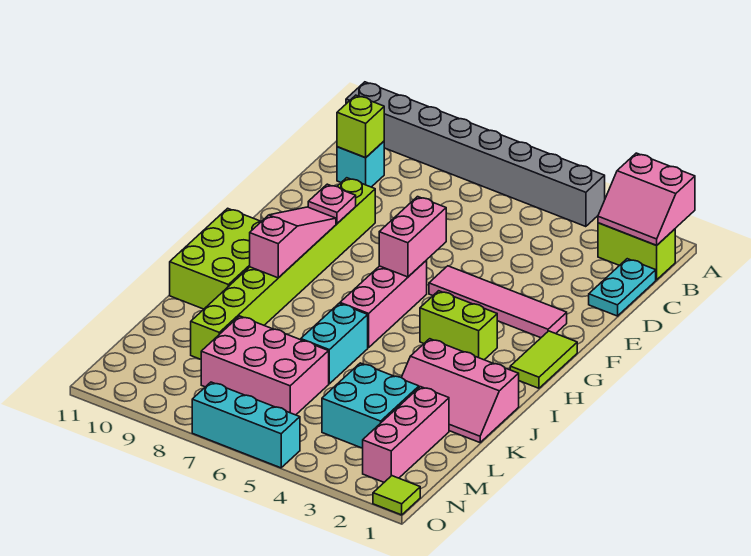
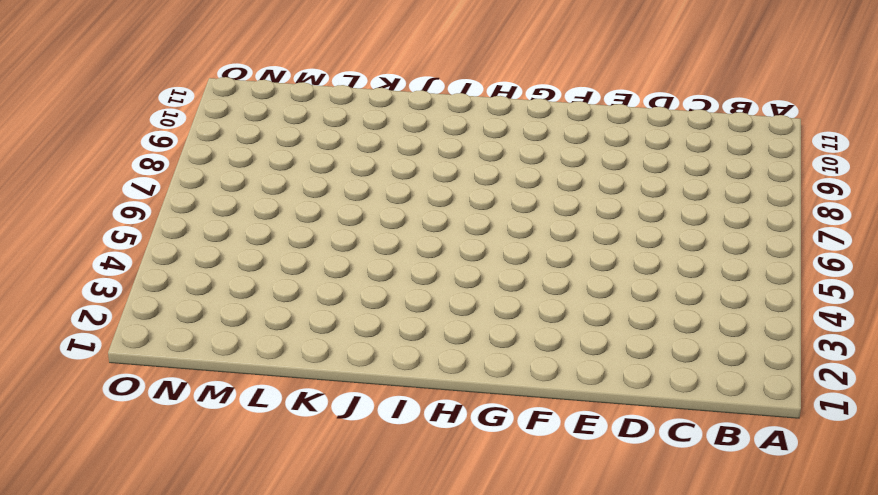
none -> grey brick A4:A11 level 1
none -> lime brick B1:B2 level 1
none -> cyan plate C1:D1 level 1

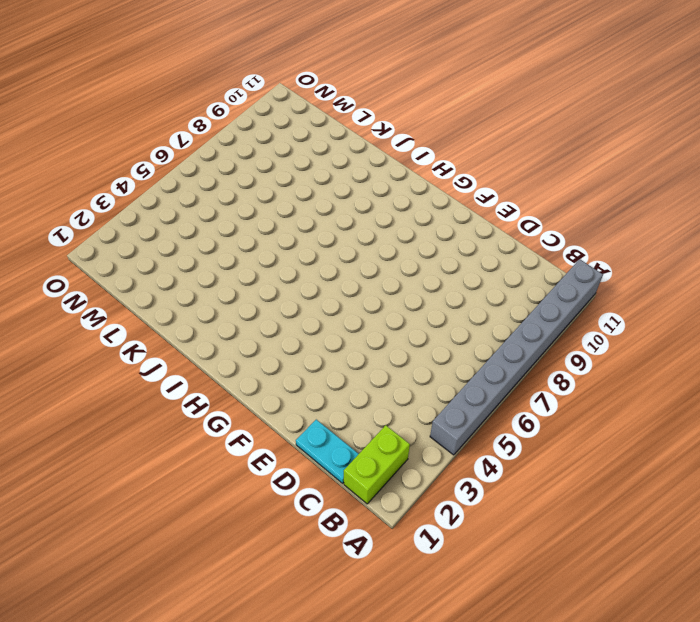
none -> cyan brick C10 level 1
none -> lime brick E9:L9 level 1
none -> pink tile F2:F5 level 1

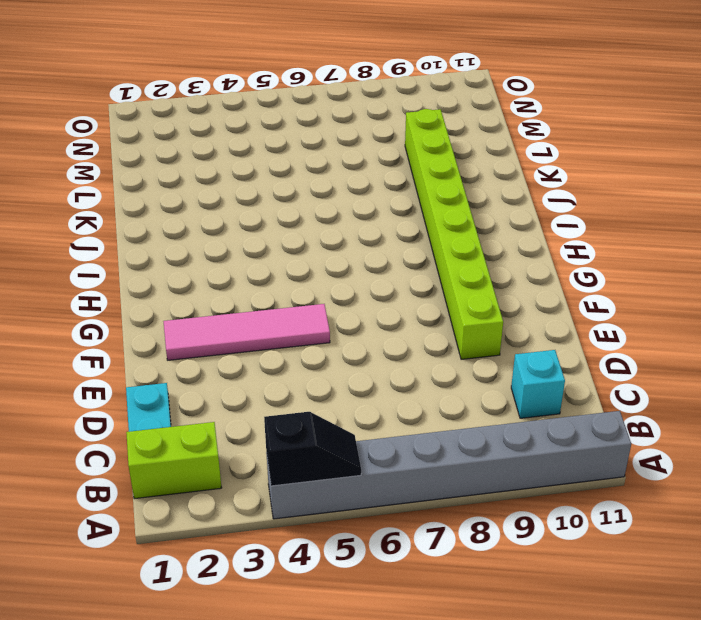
black slope A4:A5 level 2 top 4 -> none
none -> lime tile G1:H1 level 1
none -> pink brick G6:I6 level 1
none -> lime brick H3:H4 level 1

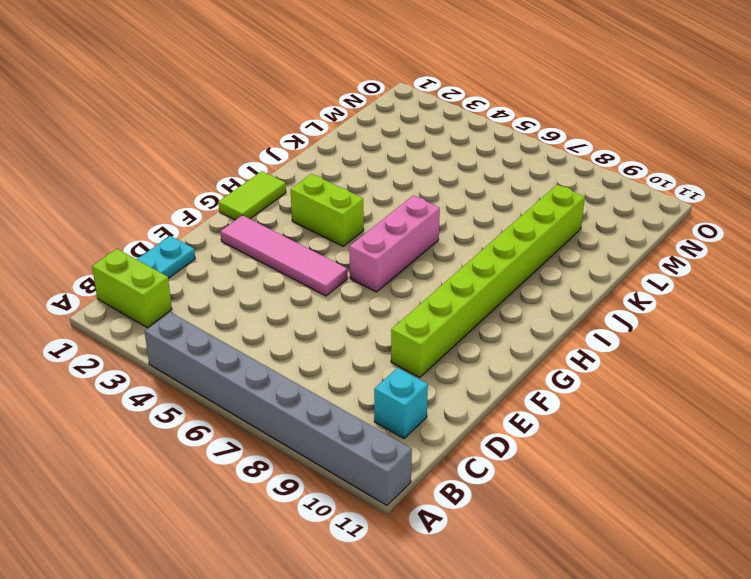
none -> lime brick H10:J11 level 1
none -> pink slope J1:K3 level 1 top J
none -> cyan brick J6:K6 level 1

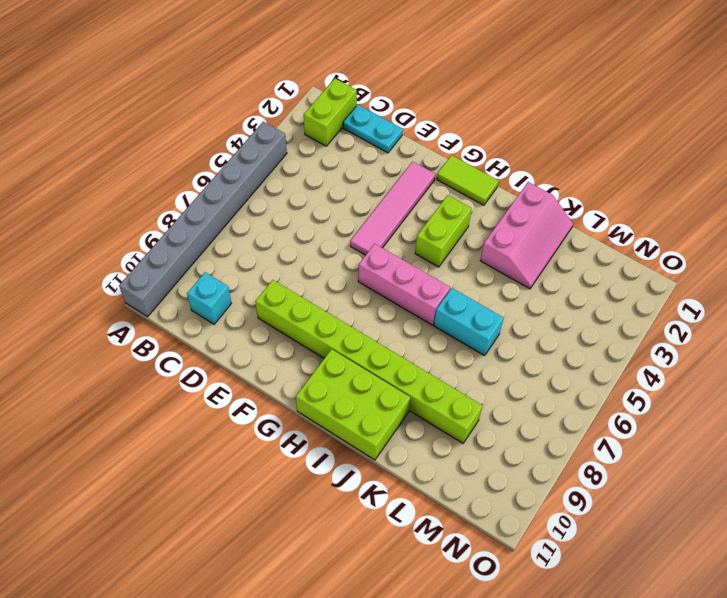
none -> pink brick L2:N2 level 1
none -> cyan brick L3:M4 level 1
none -> pink brick L6:M8 level 1

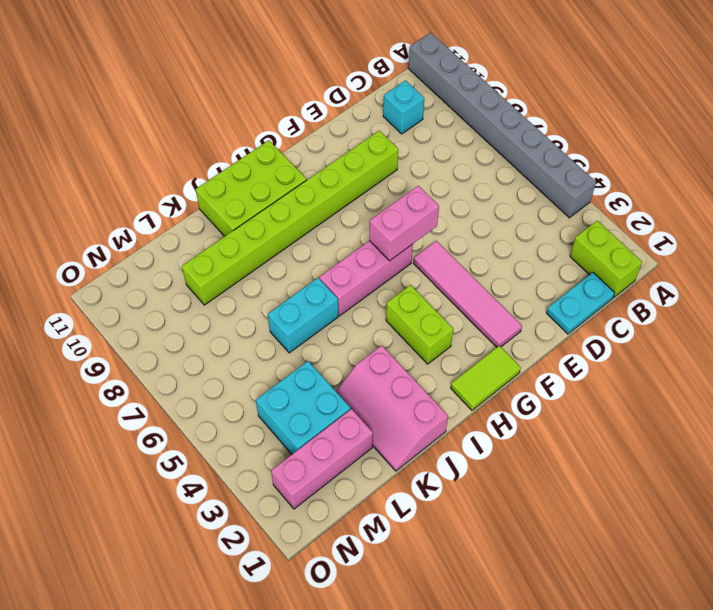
none -> pink brick L6:M8 level 1
none -> lime tile O1 level 1
none -> cyan brick O5:O7 level 1

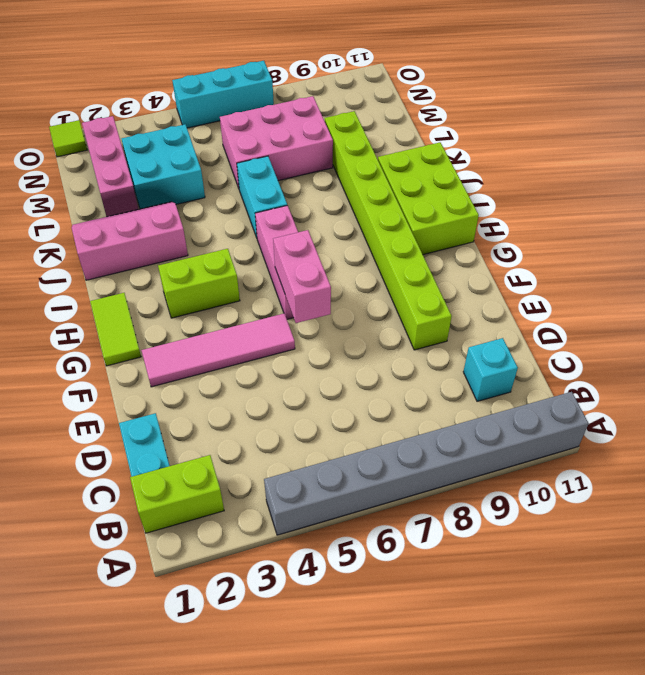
none -> pink slope A1:B2 level 2 top A
none -> lime brick C10 level 2
none -> pink plate F9 level 2

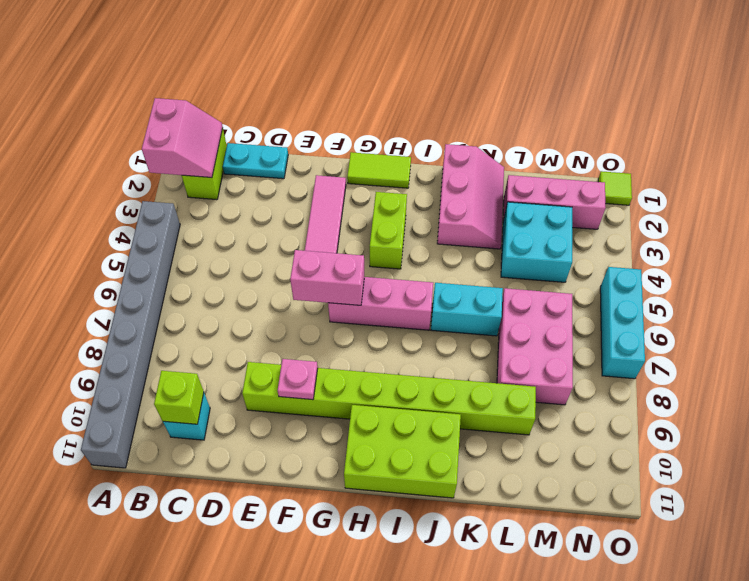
none -> pink slope G9:I9 level 2 top I

